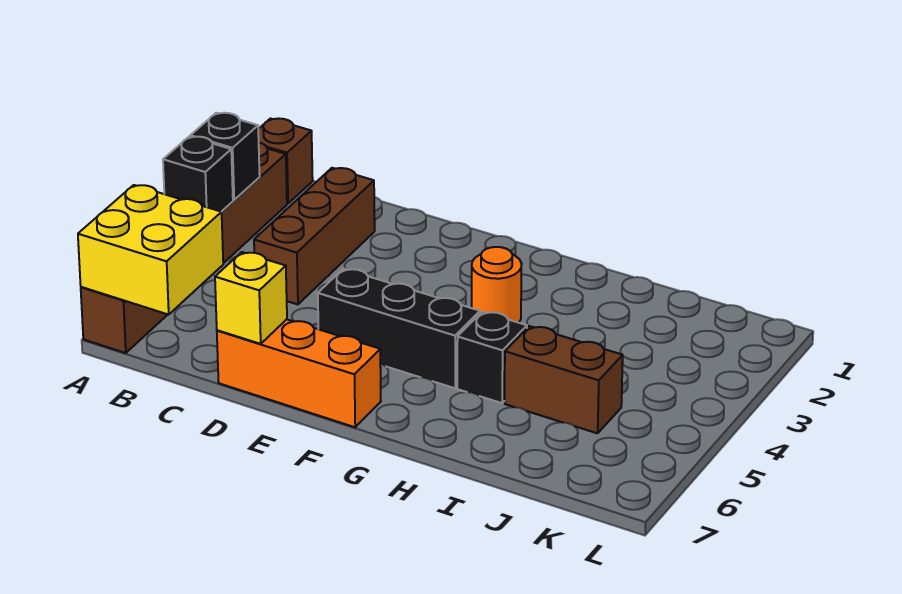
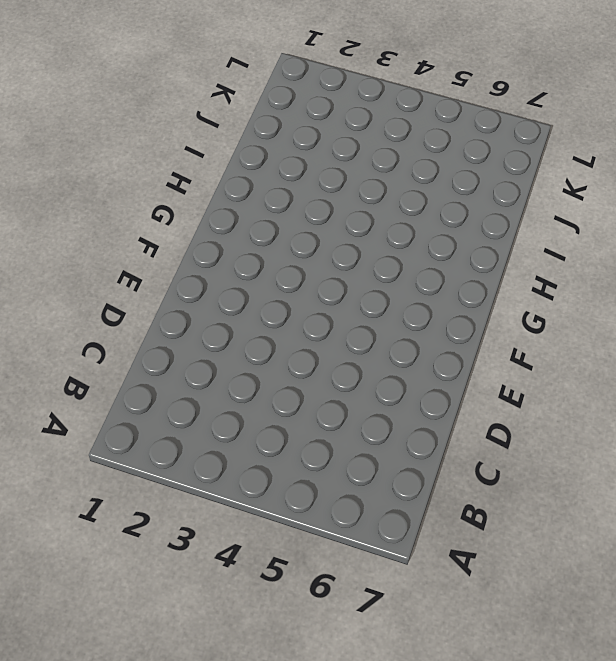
none -> brown brick A1 level 1
none -> brown brick A2:A7 level 1
none -> brown brick C2:C4 level 1

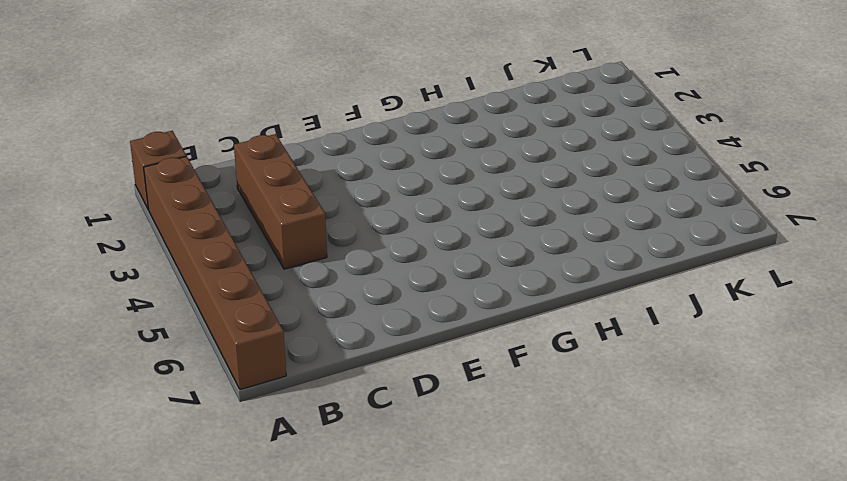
none -> orange brick D7:F7 level 1
none -> black brick E5:G5 level 1
none -> orange round brick G3 level 1

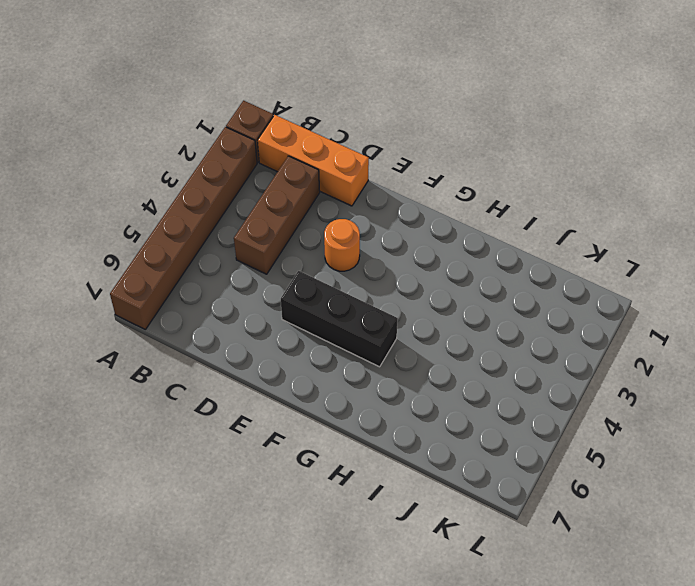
orange brick B1:D1 level 1 -> orange brick D7:F7 level 1
orange round brick E3 level 1 -> orange round brick G3 level 1
none -> black brick H5 level 1
none -> brown brick I5:J5 level 1
none -> black brick A3 level 2

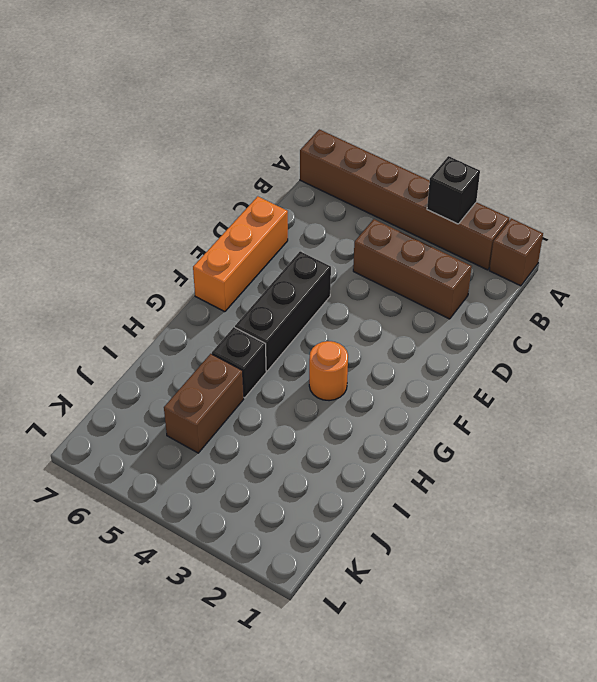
none -> black brick A4 level 2
none -> yellow brick A6:B7 level 2
none -> yellow brick D7 level 2

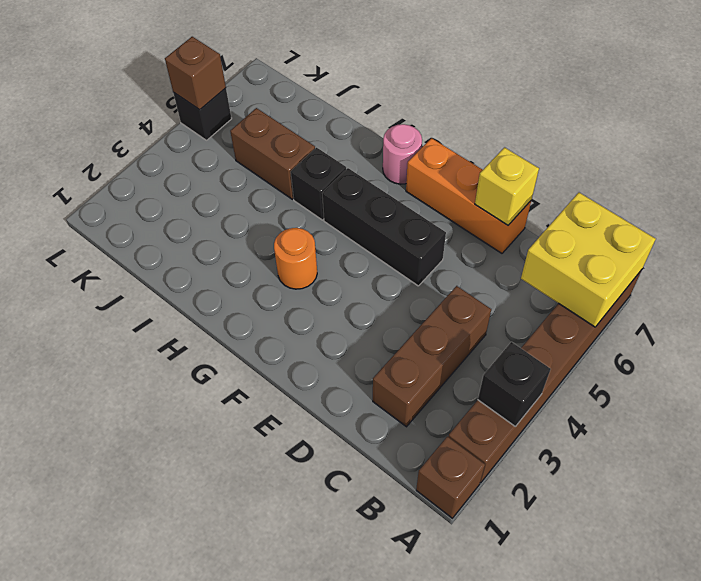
pink round brick G7 level 1 -> none
black brick L5 level 1 -> black brick A4 level 2
brown brick L5 level 2 -> none

